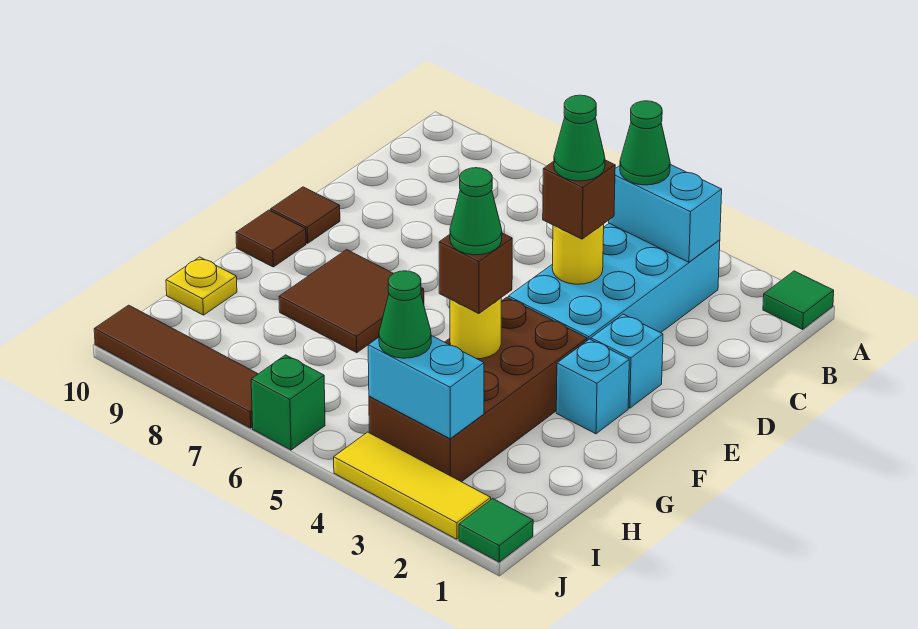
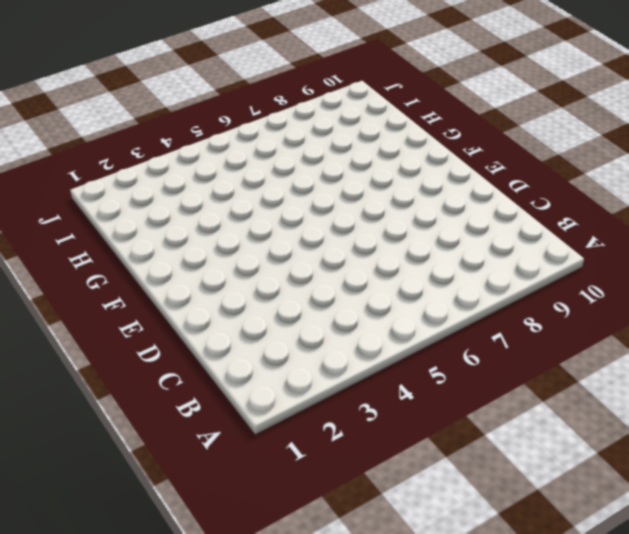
none -> green tile A1 level 1
none -> cyan brick B3:E4 level 1
none -> cyan brick E2 level 1

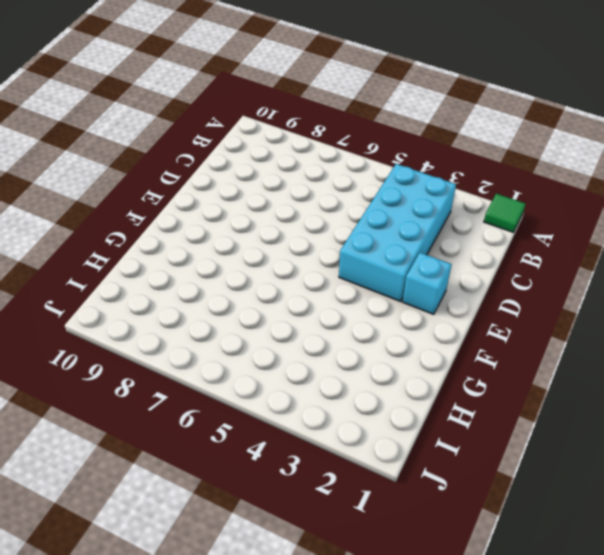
none -> brown tile E10 level 1
none -> cyan brick F2 level 1
none -> brown brick F3:I4 level 1

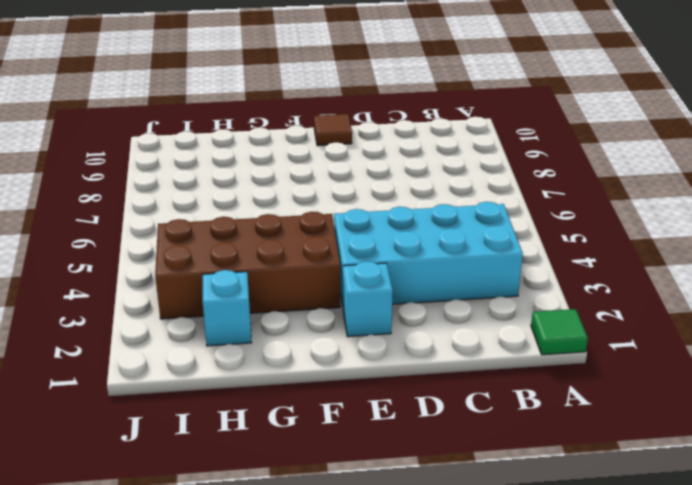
cyan brick H2 level 1 -> cyan brick F2 level 1
none -> brown tile F7:G8 level 1
none -> brown tile F10 level 1
none -> yellow plate H10 level 1

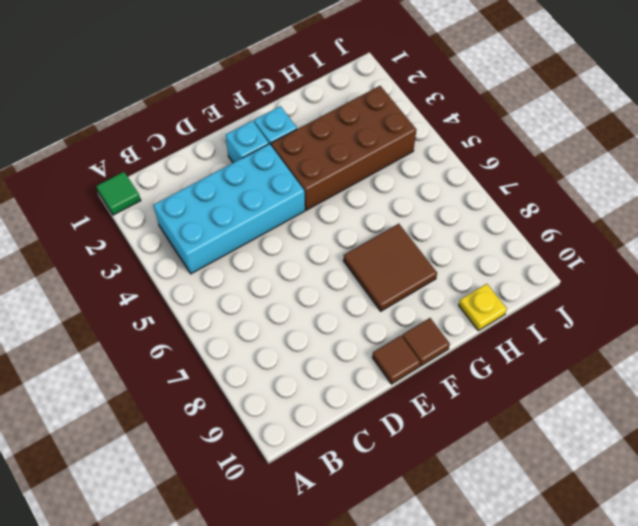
none -> green tile J1 level 1
none -> yellow tile J2:J4 level 1
none -> green brick J6 level 1

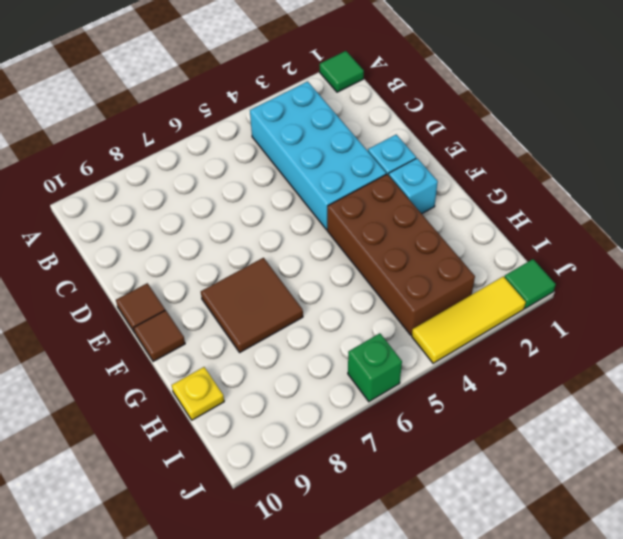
none -> brown tile J7:J10 level 1
none -> cyan brick B3:B4 level 2
none -> yellow round brick D4 level 2

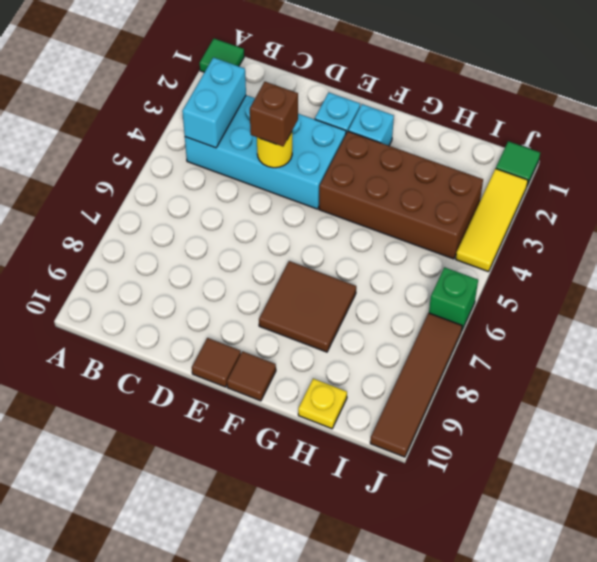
none -> yellow round brick G4 level 2
none -> cyan brick I3:I4 level 2
none -> green cone B4 level 3

